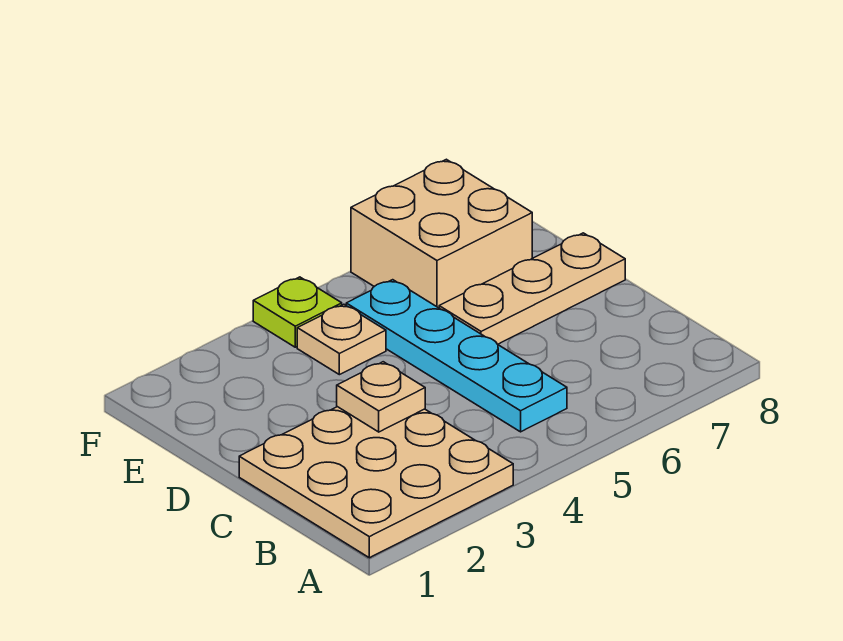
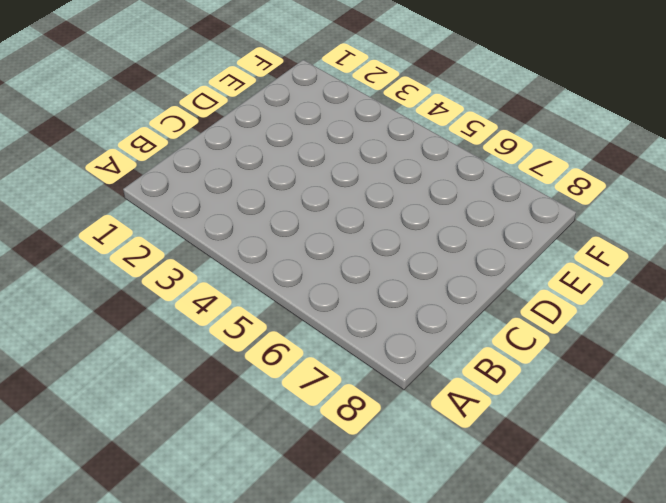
none -> tan plate A1:C3 level 1
none -> cyan plate B5:E5 level 1

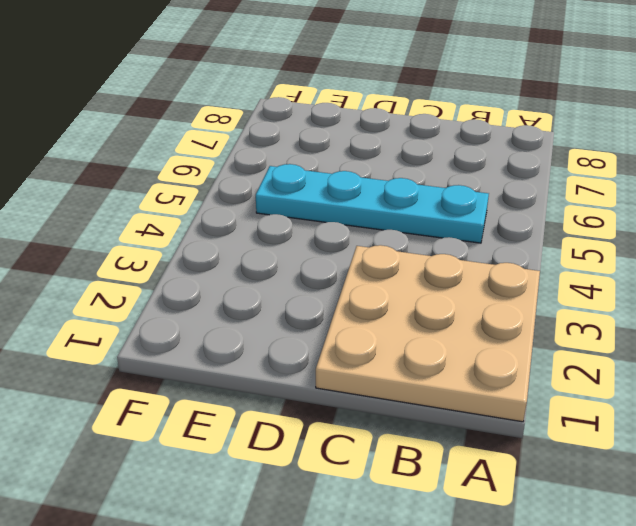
none -> tan plate D6:D8 level 1
none -> tan plate E4 level 1

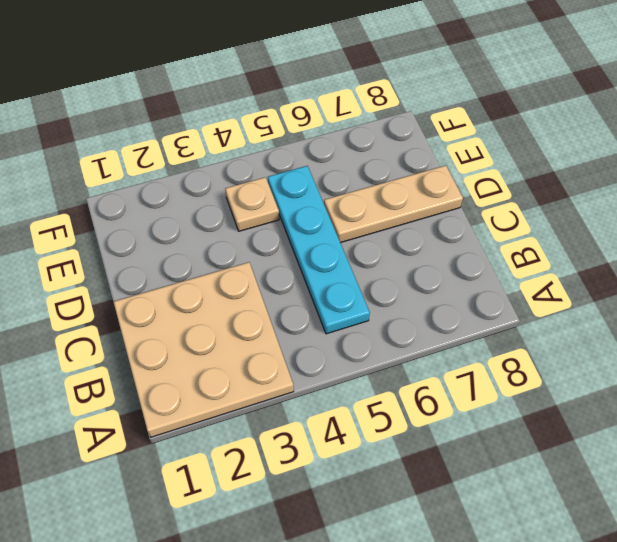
none -> tan brick E6:F7 level 1
none -> lime plate F4 level 1

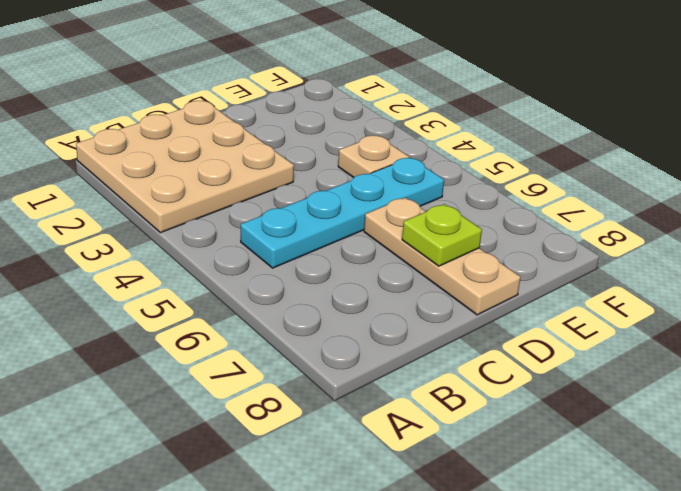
lime plate D7 level 2 -> lime plate F4 level 1
none -> tan brick E6:F7 level 1
none -> tan plate C3 level 2

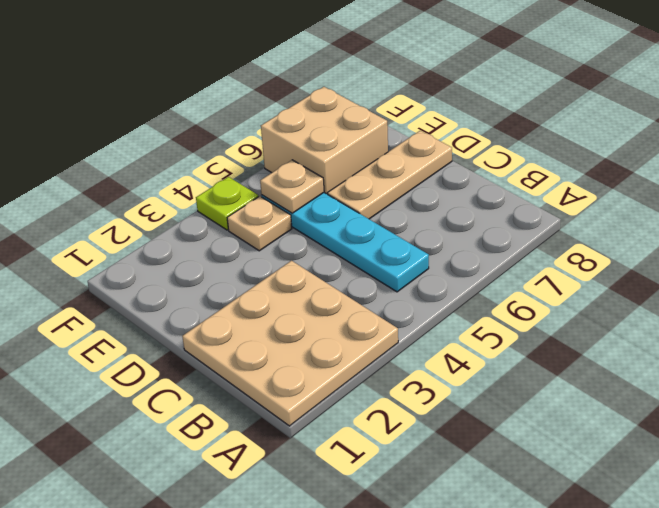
tan plate E5 level 2 -> tan plate C3 level 2

